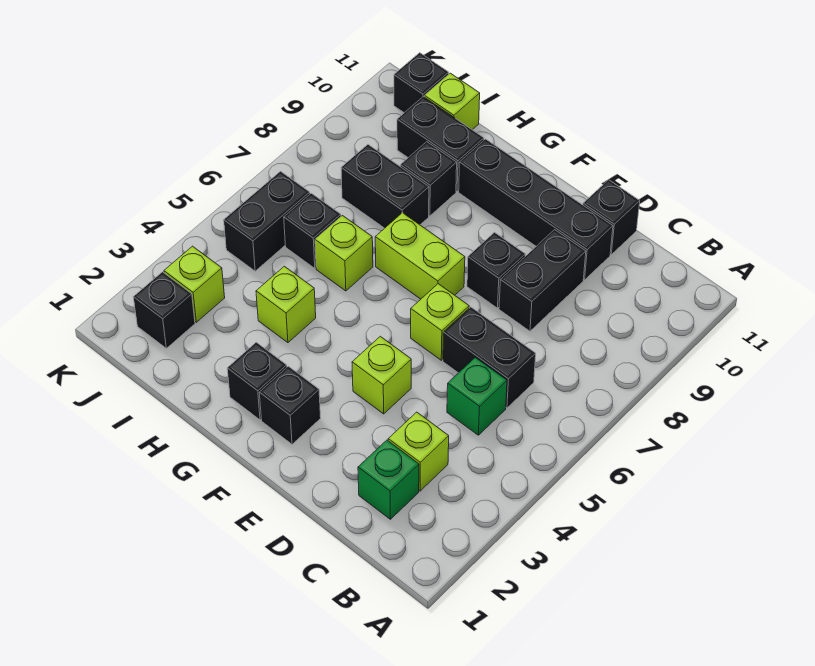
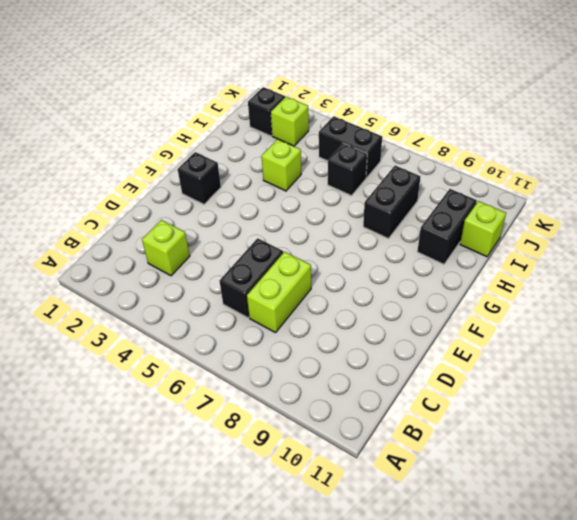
lime brick C7:D7 level 1 -> lime brick F7:G7 level 1
none -> green brick C2 level 1
none -> green brick C5 level 1
none -> black brick D8:D9 level 1

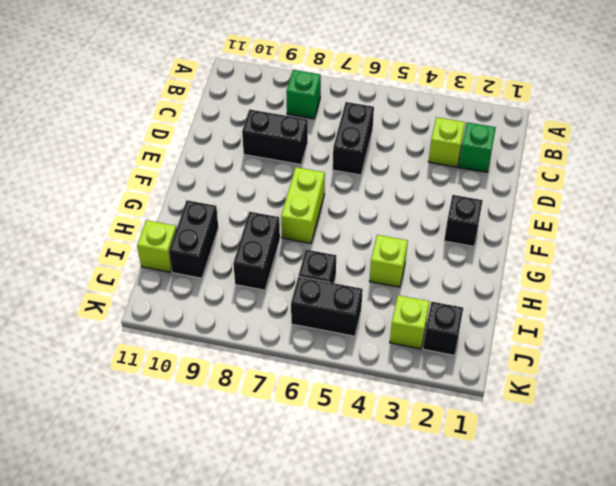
green brick B8 level 1 -> green brick C5 level 1
none -> black brick D10:G10 level 1
none -> black brick D11 level 1
none -> lime brick E4 level 1

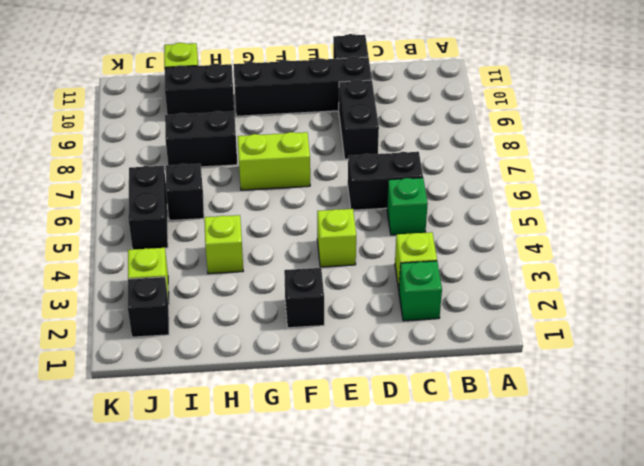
none -> lime brick E6 level 1
none -> black brick E8 level 1
none -> black brick G2 level 1

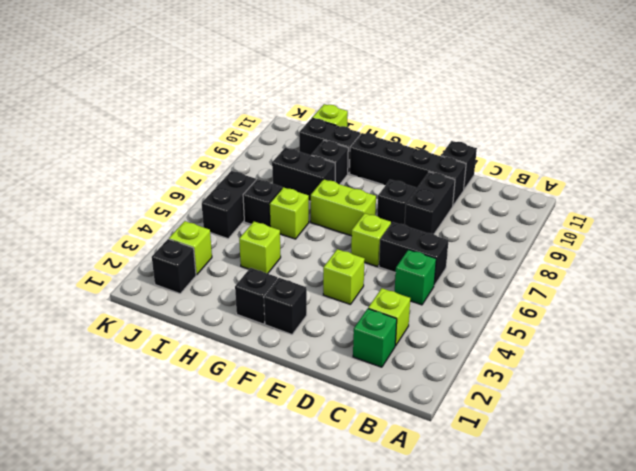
none -> black brick J11 level 1

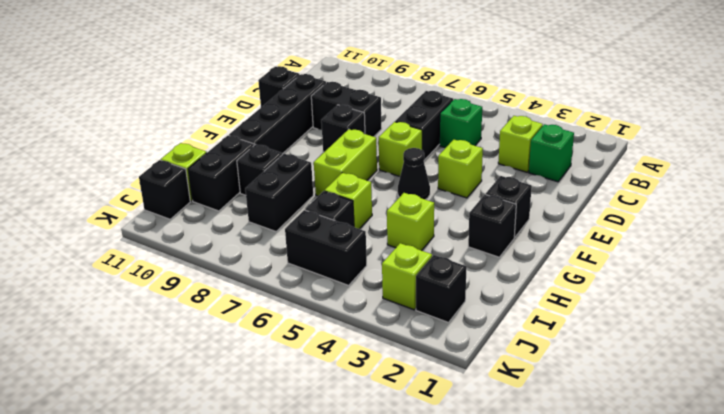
black cone F5 level 1 -> none

